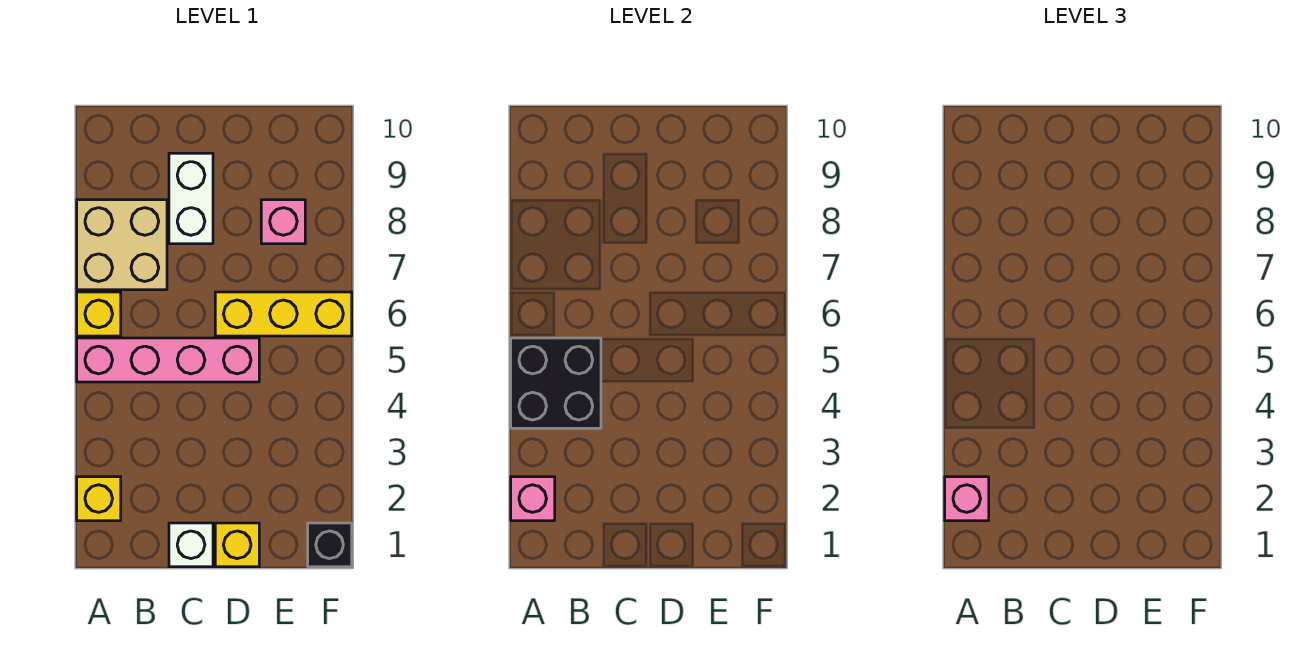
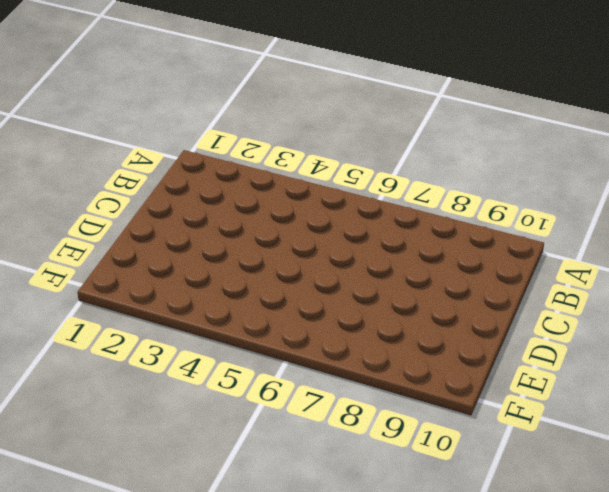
none -> yellow brick A2 level 1
none -> pink brick A5:D5 level 1
none -> yellow brick A6 level 1

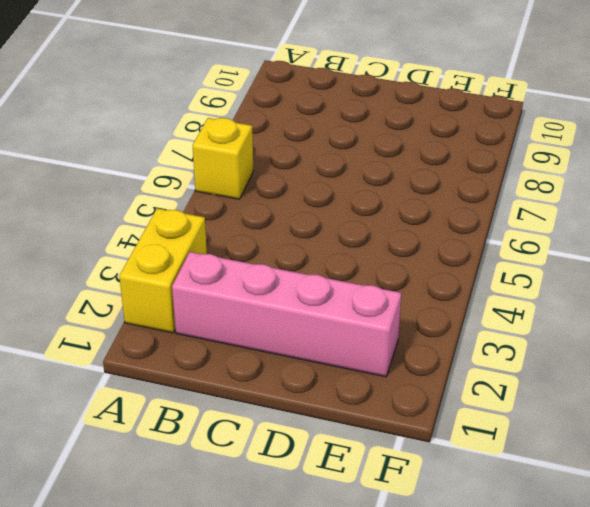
yellow brick A2:A3 level 1 -> yellow brick A2 level 1
pink brick B2:E2 level 1 -> pink brick A5:D5 level 1
none -> tan brick A7:B8 level 1
none -> white brick C1 level 1
none -> white brick C8:C9 level 1

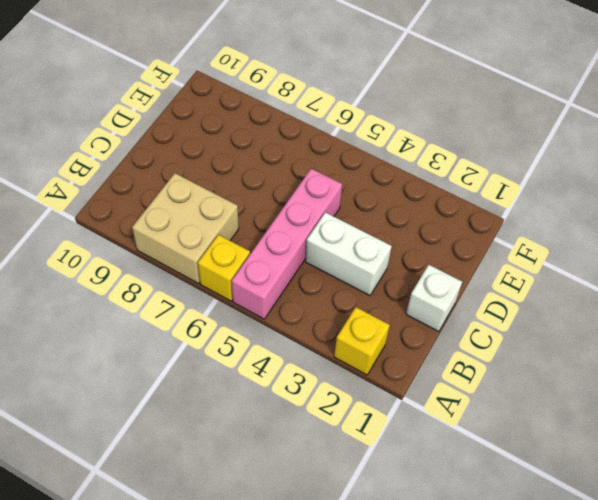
white brick C3:C4 level 1 -> white brick C8:C9 level 1
none -> yellow brick D1 level 1
none -> yellow brick D6:F6 level 1
none -> pink brick E8 level 1

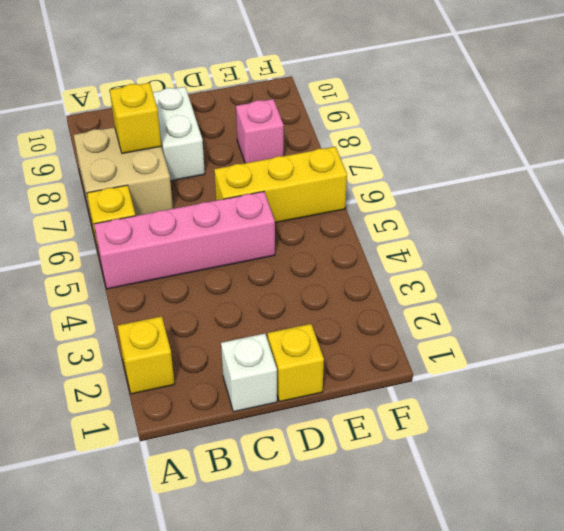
yellow brick B8 level 2 -> none
none -> black brick F1 level 1
none -> pink brick A2 level 2
none -> black brick A4:B5 level 2

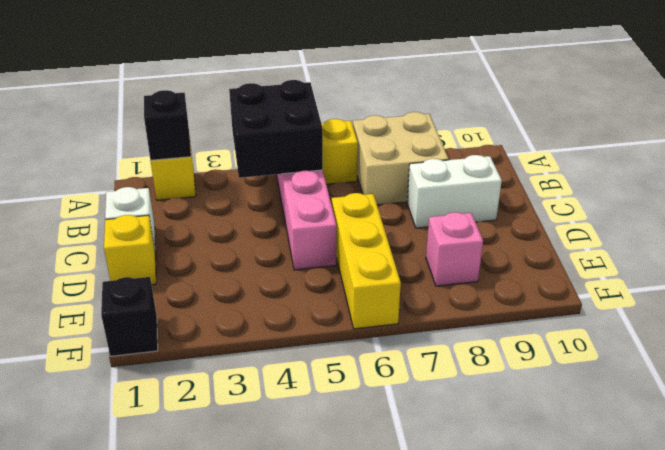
black brick A2 level 2 -> pink brick A2 level 2
none -> pink brick A2 level 3

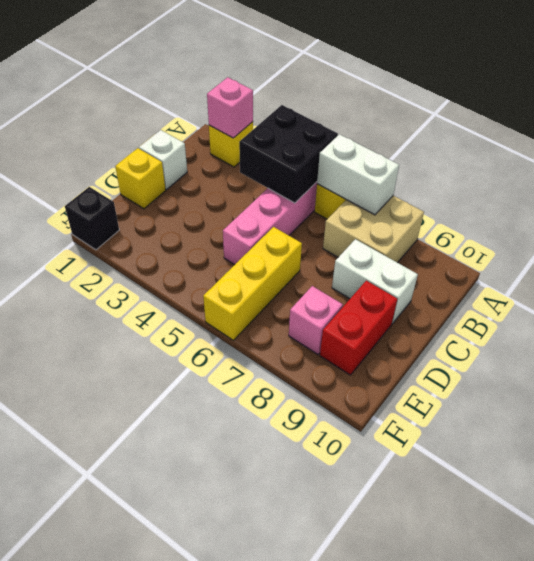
white brick A6:A7 level 2 -> none
red brick D9:E9 level 1 -> none
none -> pink brick A2 level 3

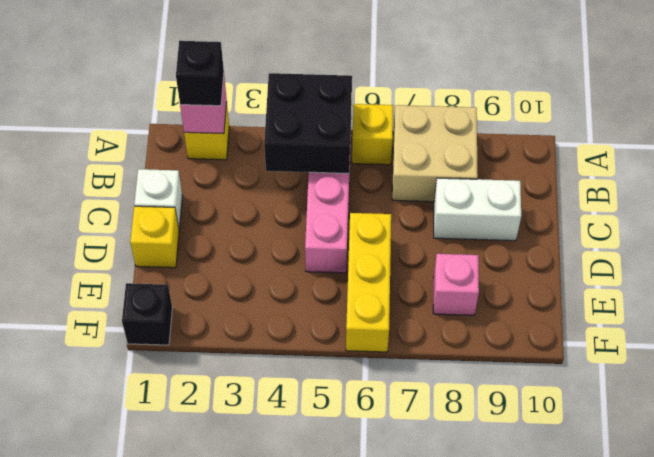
black brick A2 level 3 -> pink brick A2 level 3

